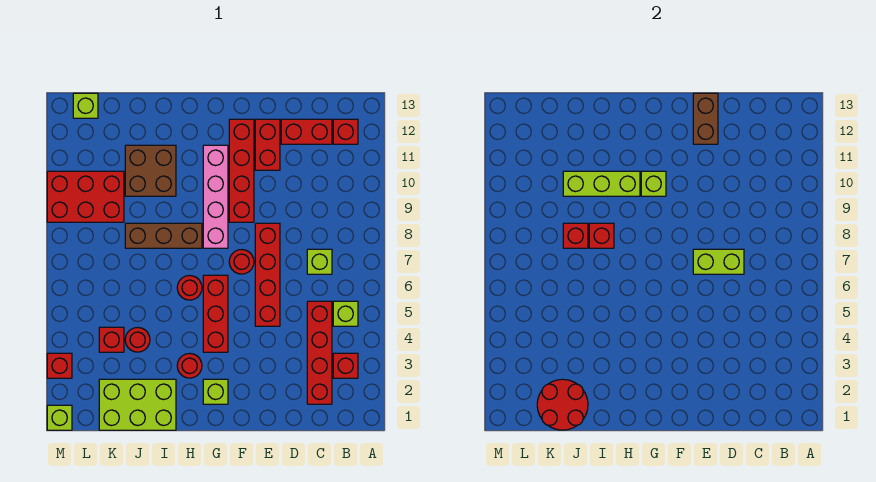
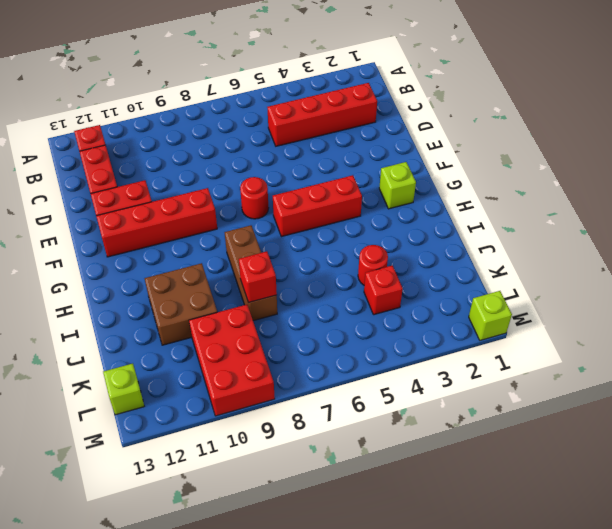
none -> red brick B3 level 1
none -> lime brick B5 level 1
none -> lime brick C7 level 1
none -> red brick E5:E8 level 1

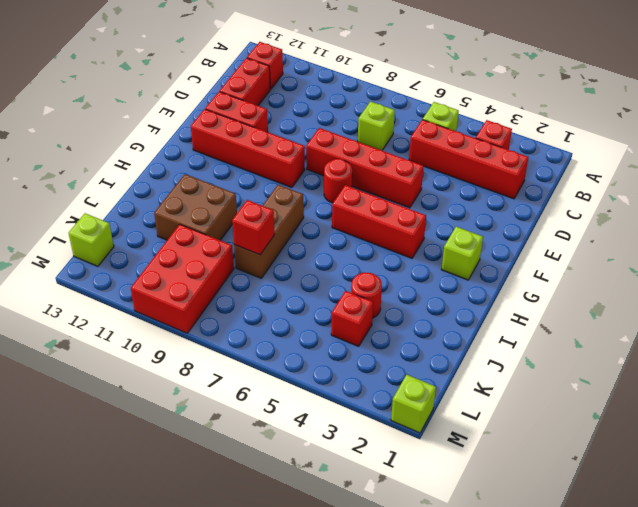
none -> pink brick G8:G11 level 1
none -> red round brick H3 level 1
none -> red round brick H6 level 1
none -> lime brick I1:K2 level 1

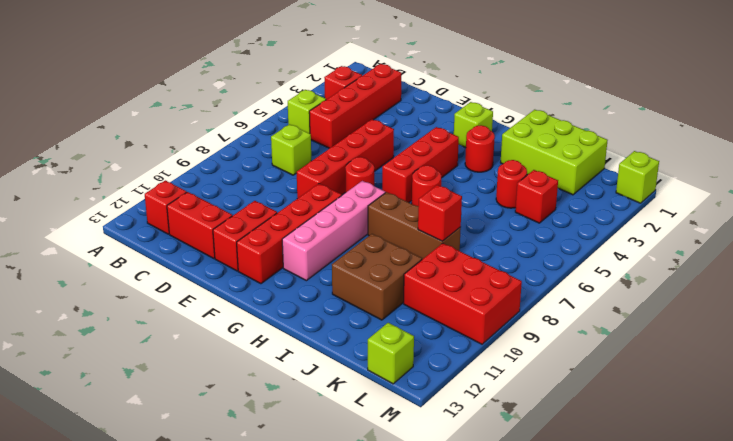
none -> red brick M3 level 1
none -> lime brick D7:E7 level 2
none -> brown brick E12:E13 level 2
none -> lime brick G10 level 2

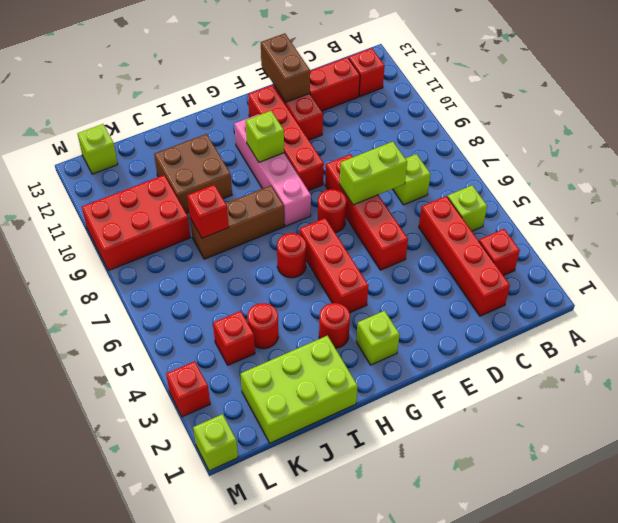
none -> lime brick H10:J10 level 2
none -> red brick I8 level 2
none -> red round brick J1:K2 level 2

